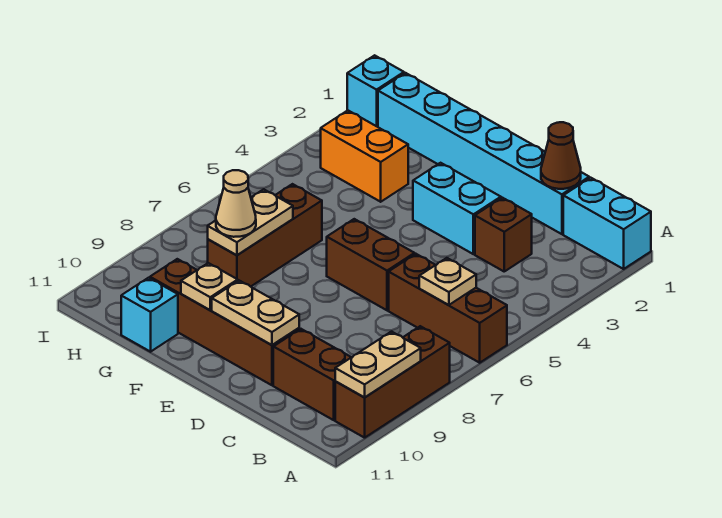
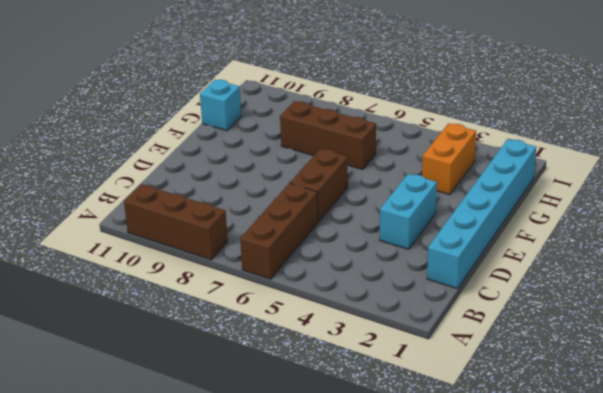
none -> cyan brick A1:B1 level 1
none -> brown brick B10:C10 level 1
none -> brown brick C3 level 1

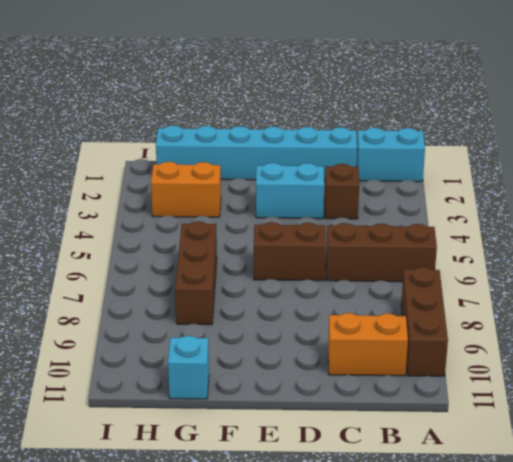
orange brick B10:C10 level 1 -> brown brick B10:C10 level 1
none -> brown brick D10:G10 level 1
none -> cyan brick I1 level 1
none -> tan plate A9:A10 level 2

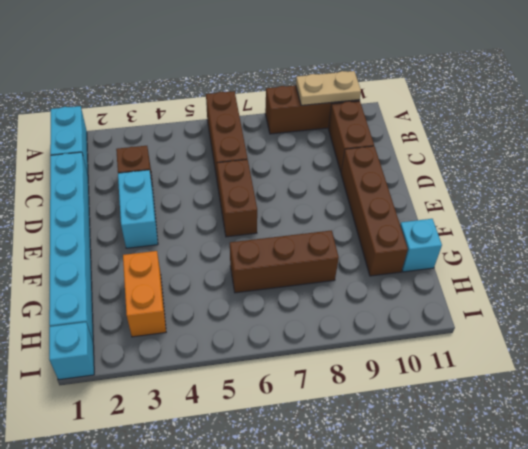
none -> tan plate B6 level 2
none -> brown cone C1 level 2
none -> tan plate D10:E10 level 2

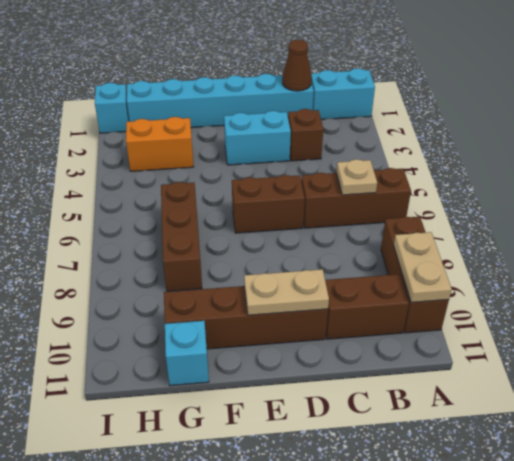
none -> tan plate F10 level 2
none -> tan plate G7:G8 level 2
none -> tan cone G8 level 3

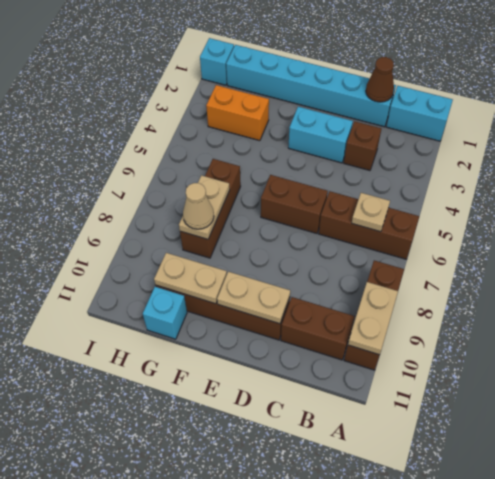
tan plate F10:G10 level 2 -> tan plate F10 level 2

